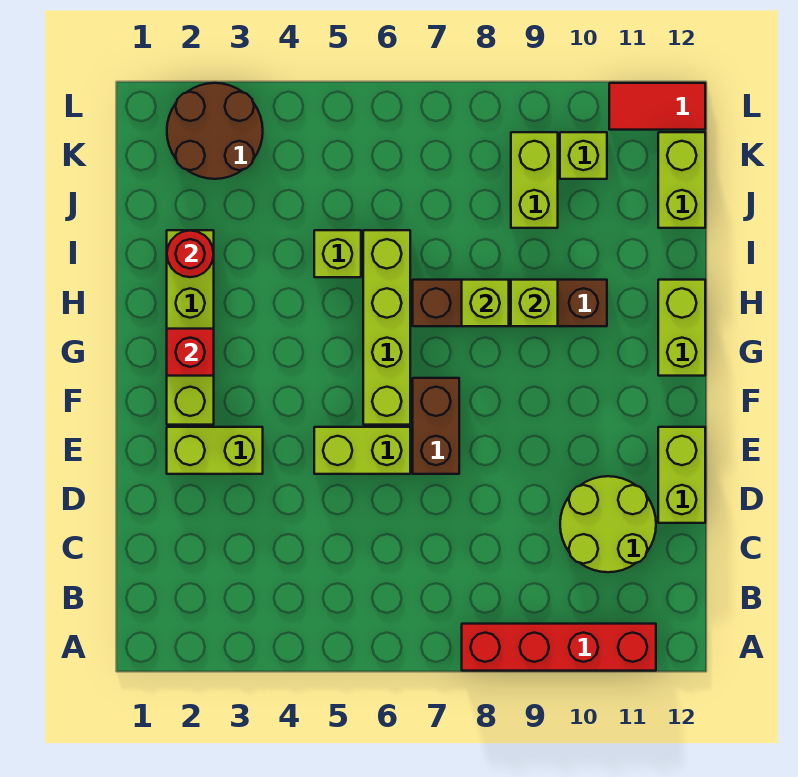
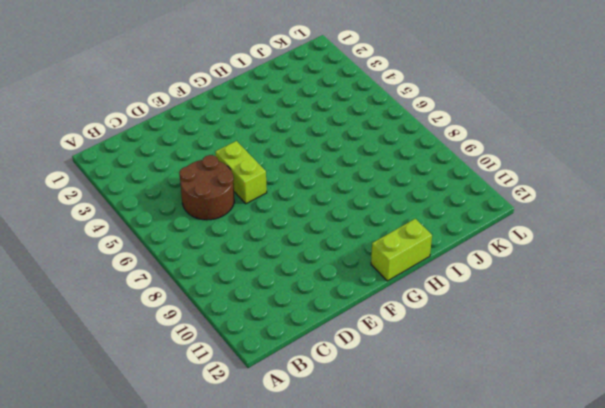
brown round brick C5:D6 level 1 -> brown round brick K2:L3 level 1
none -> red brick A8:A11 level 1
none -> lime round brick C10:D11 level 1
none -> lime brick D12:E12 level 1

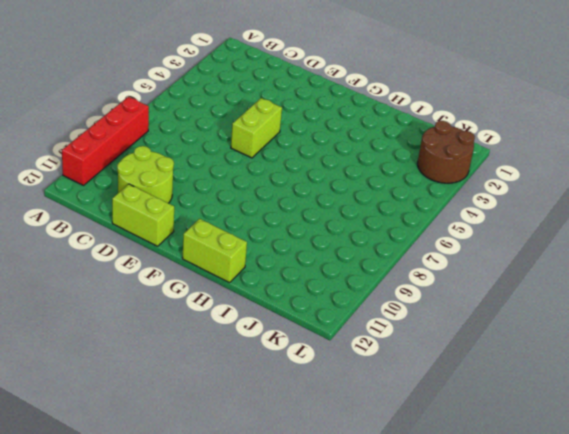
none -> lime brick E2:E3 level 1
none -> brown brick E7:F7 level 1
none -> lime brick F2:I2 level 1

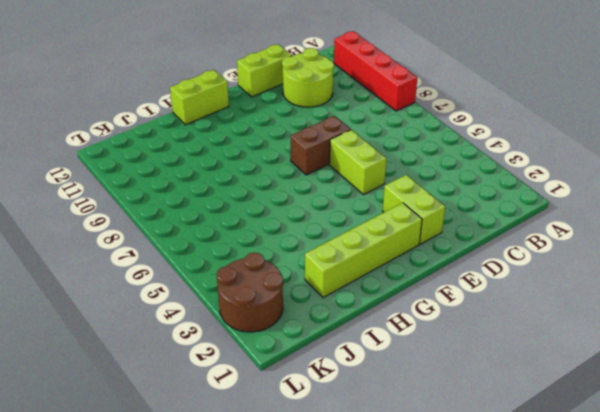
none -> lime brick F6:I6 level 1
none -> brown brick H7:H10 level 1
none -> lime brick I5 level 1

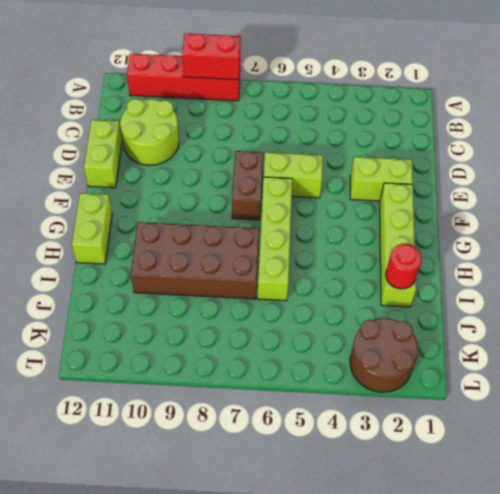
red brick A8:A9 level 2 -> none
brown brick H7:I10 level 1 -> brown brick H7:H10 level 1
none -> lime brick I5 level 1
none -> lime brick J9:K9 level 1
none -> lime brick J12:K12 level 1

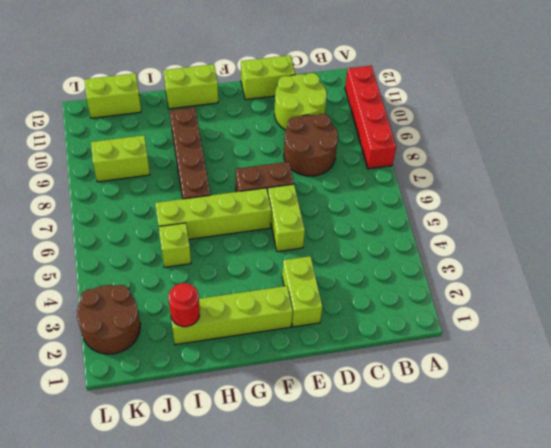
brown round brick C8:D9 level 1 -> none
none -> lime brick K10 level 1
none -> red tile L11:L12 level 1
none -> red brick G2 level 2

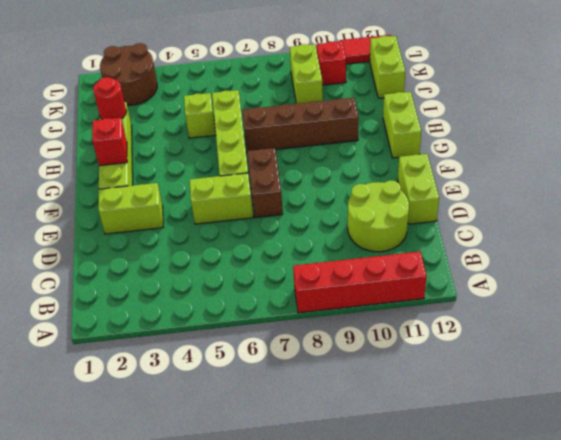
red brick K10 level 1 -> lime brick K10 level 1
none -> lime brick H8 level 2
none -> lime brick H9 level 2

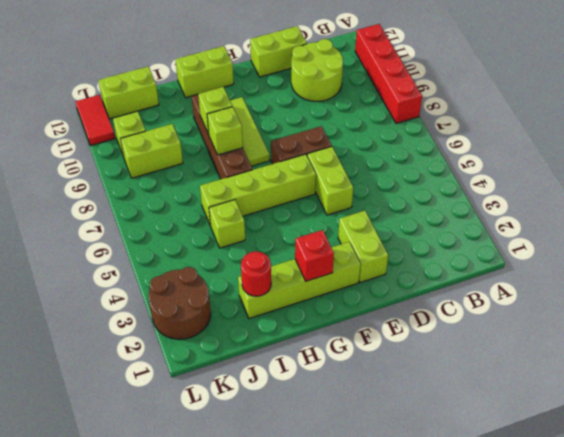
lime tile G8:G10 level 1 -> none

